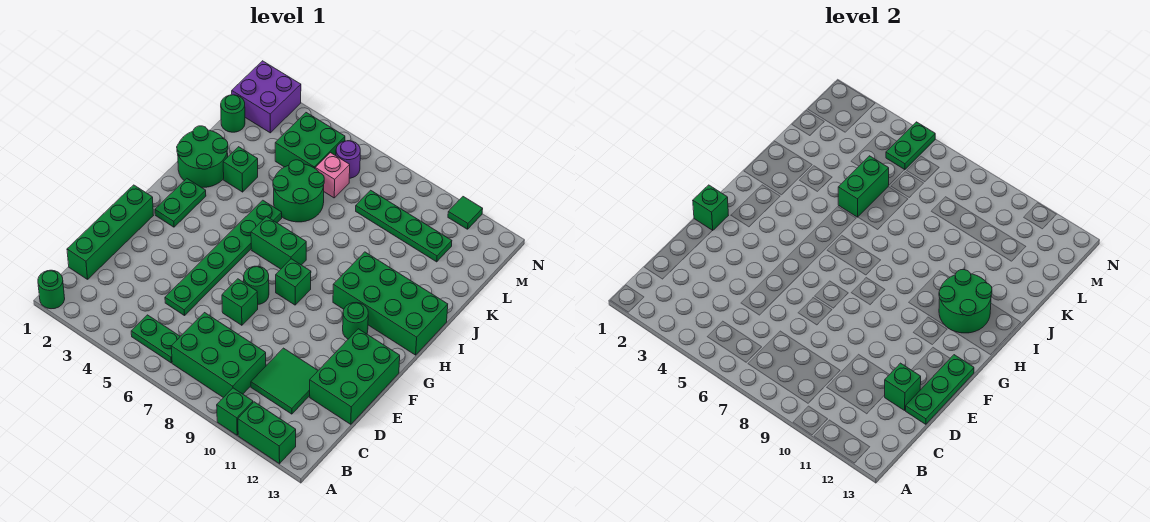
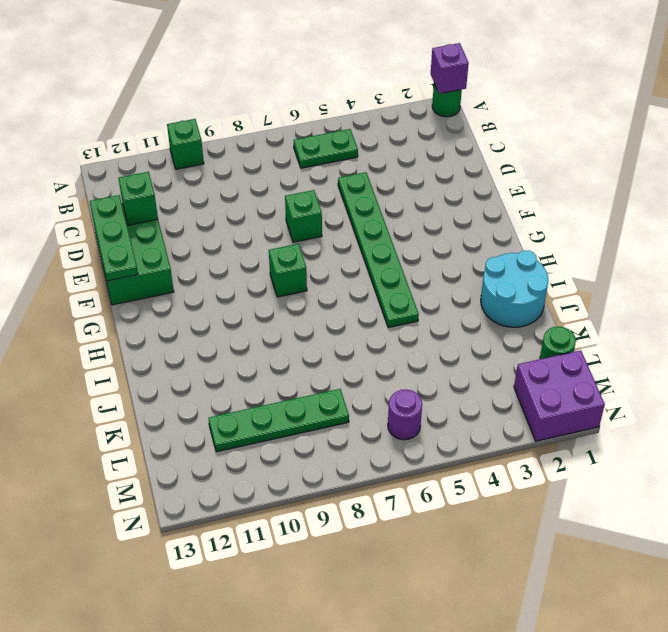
purple brick A1 level 2 -> none
cyan round brick I1:J2 level 1 -> green round brick I1:J2 level 1
none -> green brick A11:A12 level 1
none -> green brick B7:C9 level 1
none -> green brick C1:F1 level 1
none -> green tile C10:D11 level 1

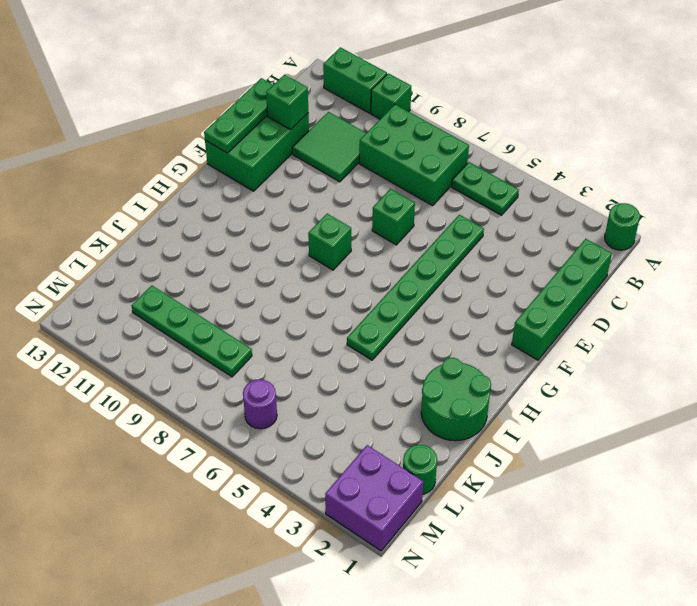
none -> green round brick F7 level 1
none -> green plate G2:H2 level 1
none -> green round brick G11 level 1
none -> green brick H6:H7 level 1

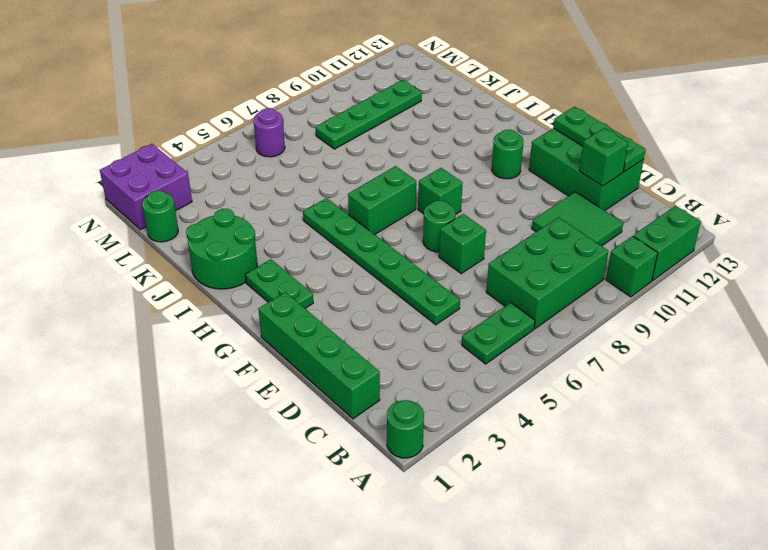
none -> green brick H10:I13 level 1
none -> green brick J3 level 1
none -> green round brick J5:K6 level 1
none -> green brick L4:M5 level 1

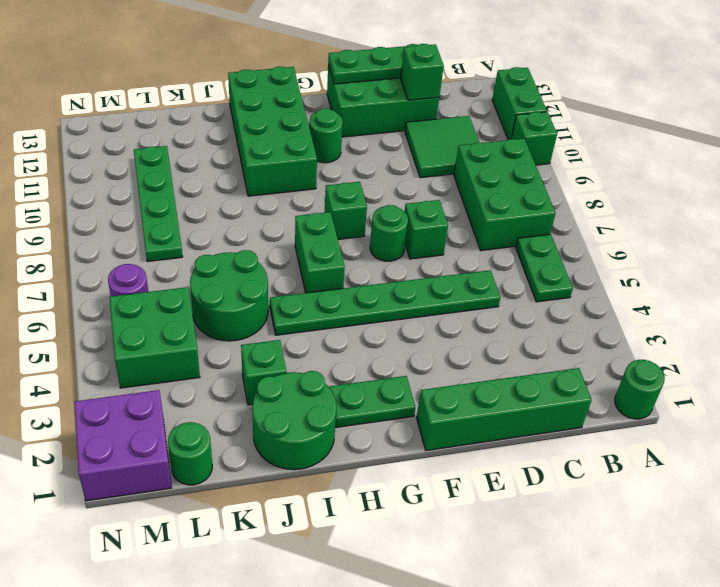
none -> pink brick L6 level 1
none -> green tile N11 level 1
none -> green brick F1 level 2
none -> green round brick H11:I12 level 2

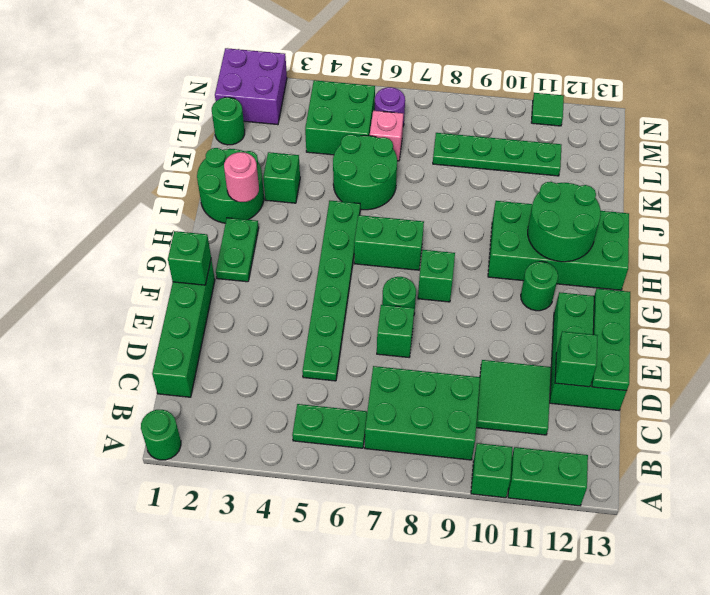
pink round brick I2 level 2 -> none
none -> green brick J5:K5 level 2
none -> green plate M5:N5 level 2

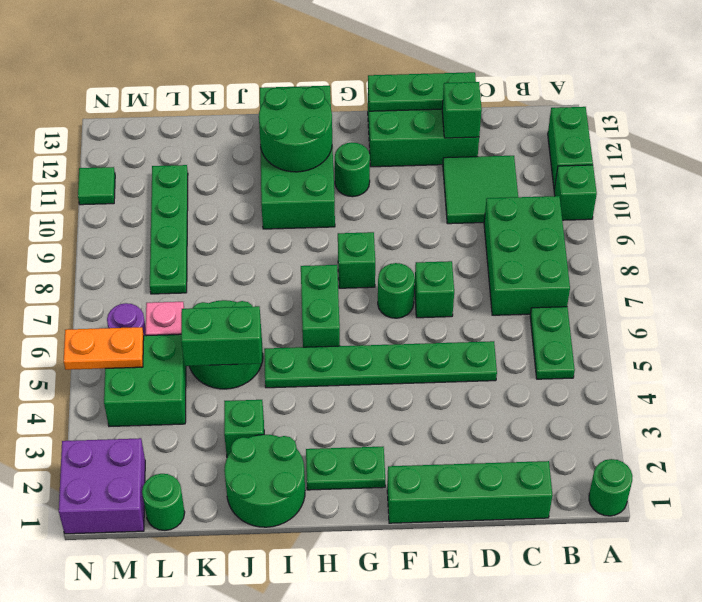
orange plate M5:N5 level 2 -> green plate M5:N5 level 2
none -> green brick F1 level 2

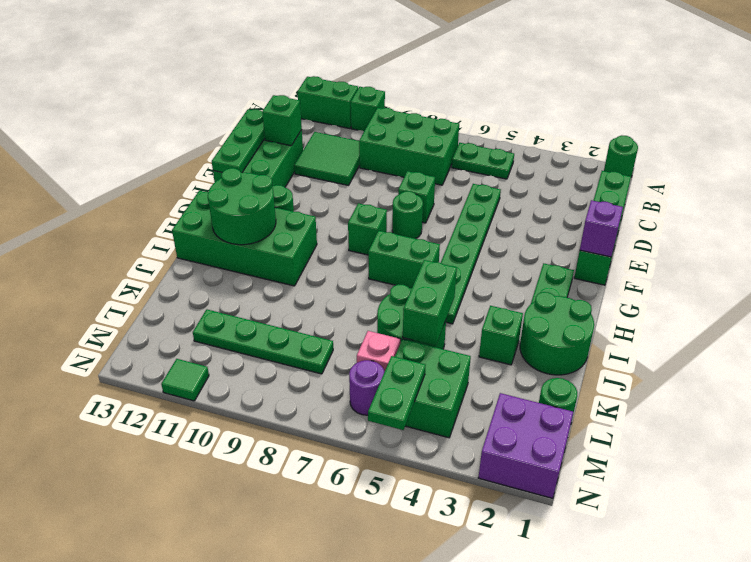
purple brick F1 level 2 -> green brick F1 level 2

